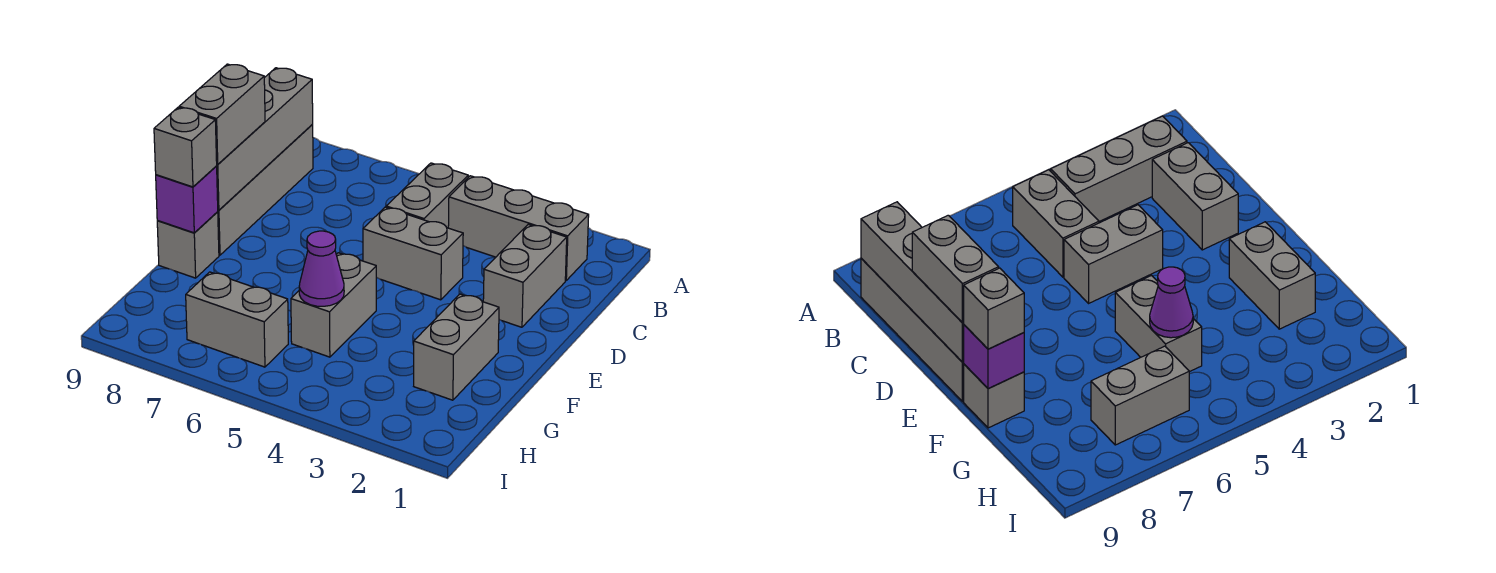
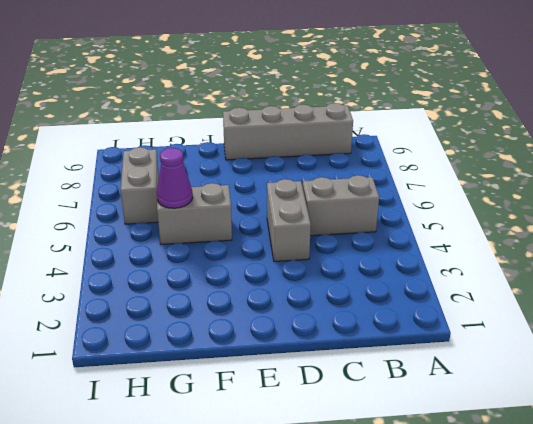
none -> grey brick B2:B4 level 1
none -> grey brick C2:D2 level 1
none -> grey brick F2:G2 level 1

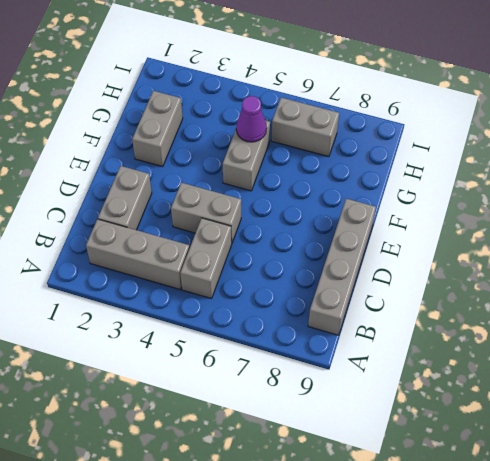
none -> grey brick F9 level 1
none -> grey brick B9:E9 level 2
none -> purple brick F9 level 2

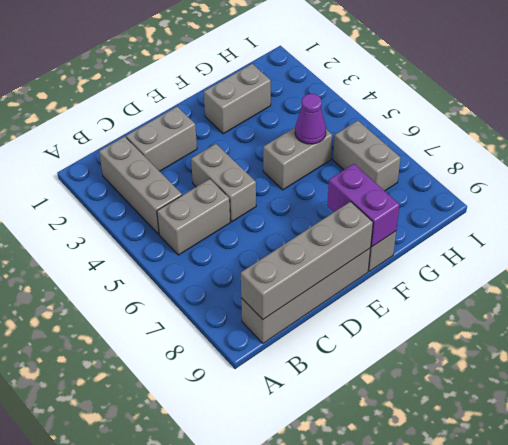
purple brick F8:F9 level 2 -> purple brick F9 level 2
none -> grey brick D9:E9 level 3
none -> grey brick F9 level 3

